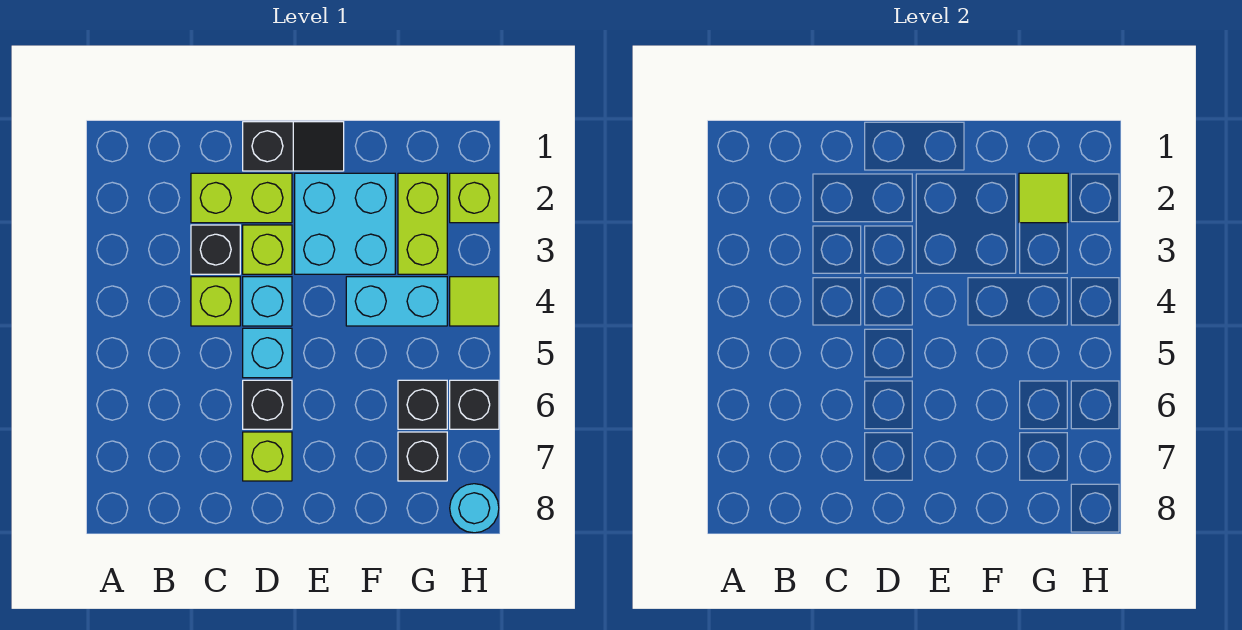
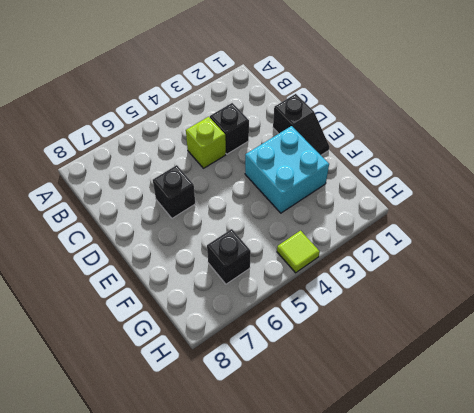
none -> lime brick C2:D2 level 1
none -> lime brick D3 level 1
none -> cyan brick D4 level 1

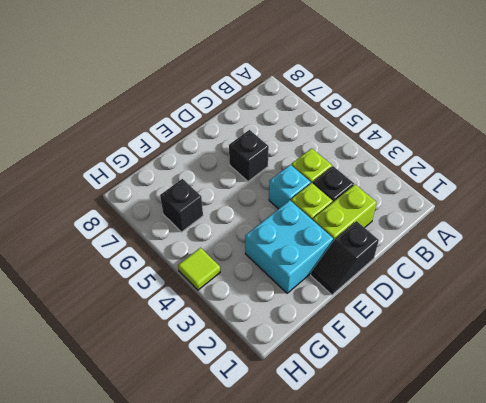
none -> cyan brick D5 level 1
none -> lime brick D7 level 1
none -> cyan brick F4:G4 level 1

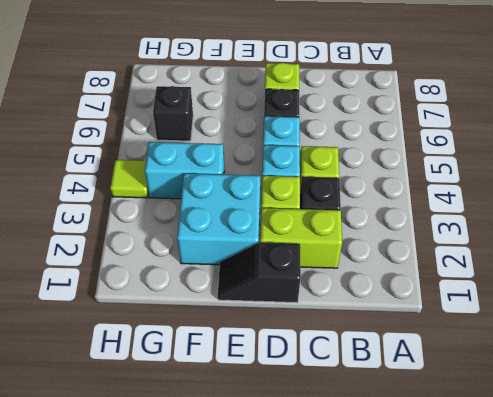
none -> lime brick G2:G3 level 1
none -> black brick G7 level 1
none -> lime brick H2 level 1

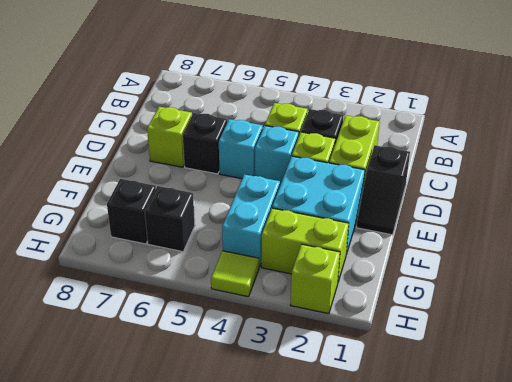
none -> black brick H6 level 1
none -> cyan round brick H8 level 1
none -> lime tile G2 level 2

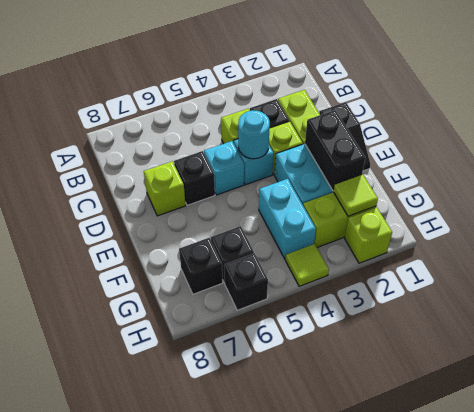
cyan round brick D4 level 2 -> cyan round brick H8 level 1
black brick E2:F2 level 2 -> none

